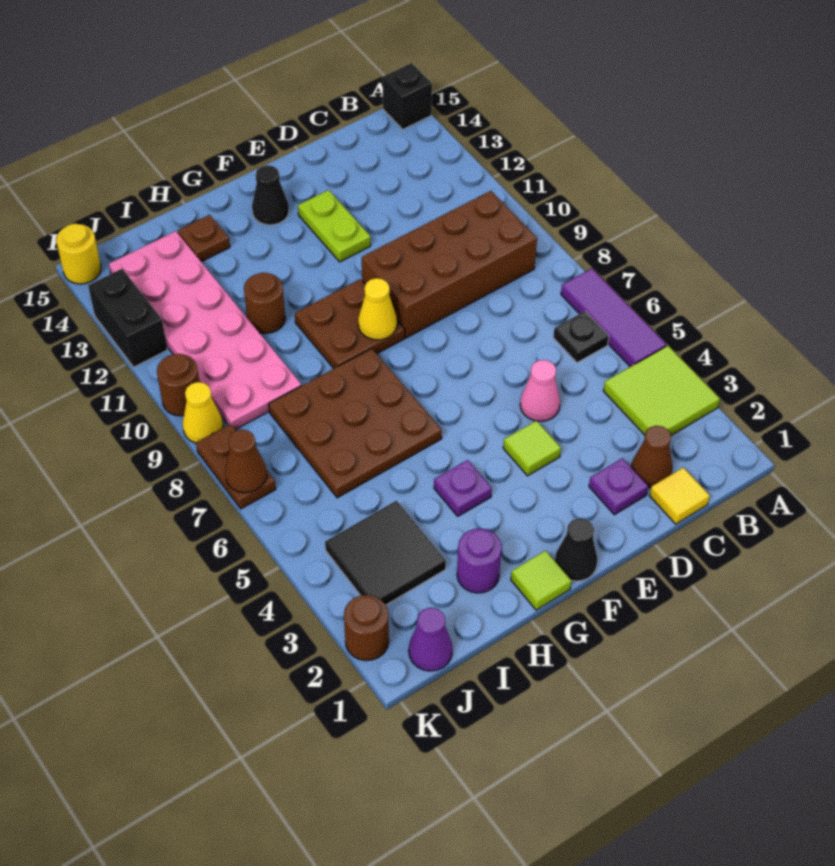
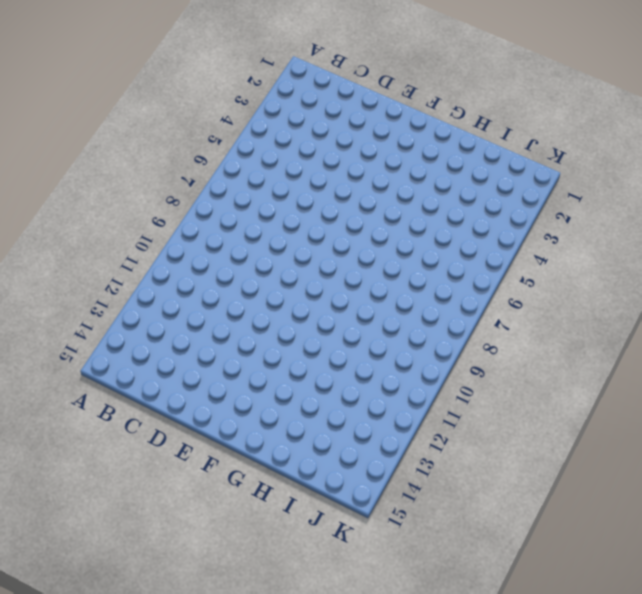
none -> lime tile A3:B4 level 1
none -> purple tile A5:A7 level 1
none -> black brick A15 level 1
none -> black plate B6 level 1

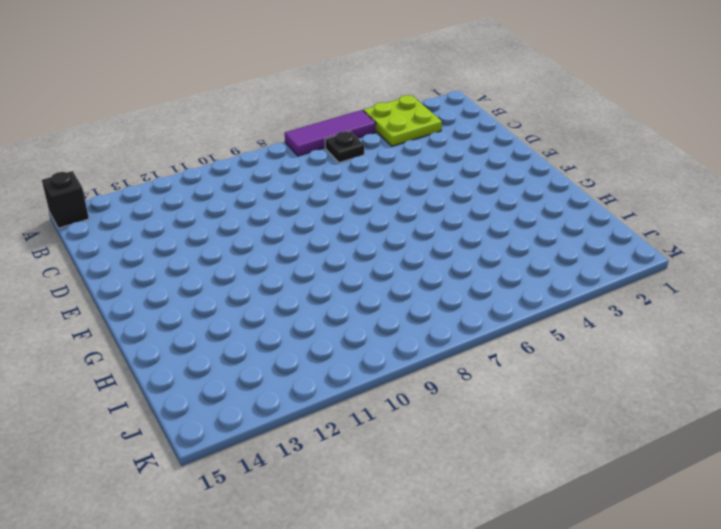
lime plate A3:B4 level 1 -> lime tile A3:B4 level 1
none -> brown brick B9:E10 level 1
none -> yellow tile C1 level 1
none -> brown cone C2 level 1
none -> purple plate D2 level 1

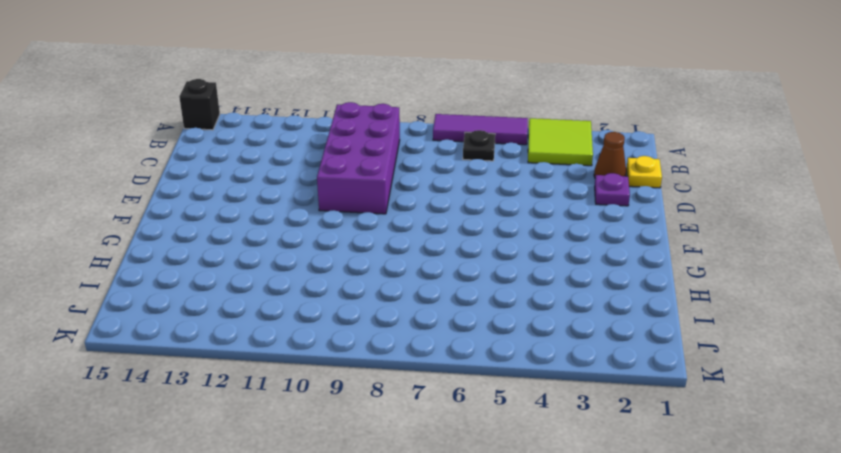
purple brick B9:E10 level 1 -> brown brick B9:E10 level 1
yellow plate C1 level 1 -> yellow tile C1 level 1
none -> pink cone D5 level 1
none -> lime tile E4 level 1
none -> lime plate E12:E13 level 1
none -> black cone F1 level 1

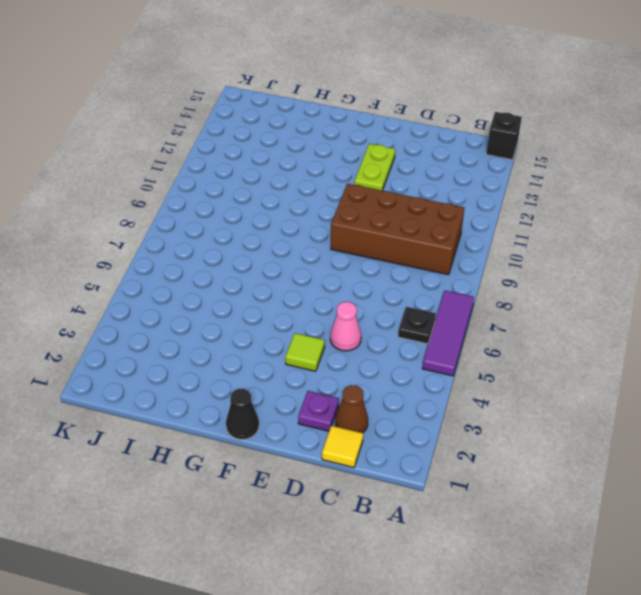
none -> lime tile A3:B4 level 1
none -> brown plate F9:G10 level 1
none -> black cone F14 level 1
none -> lime tile G1 level 1

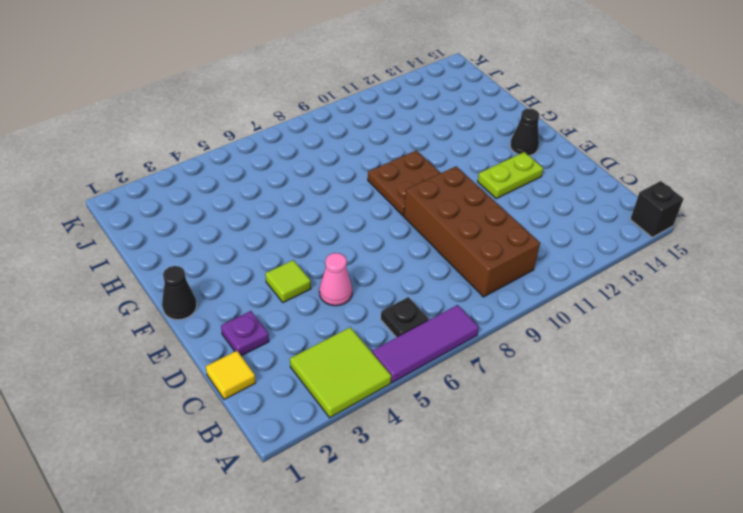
none -> brown cone C2 level 1
none -> lime tile G1 level 1
none -> purple plate G4 level 1
none -> brown plate G6:I8 level 1

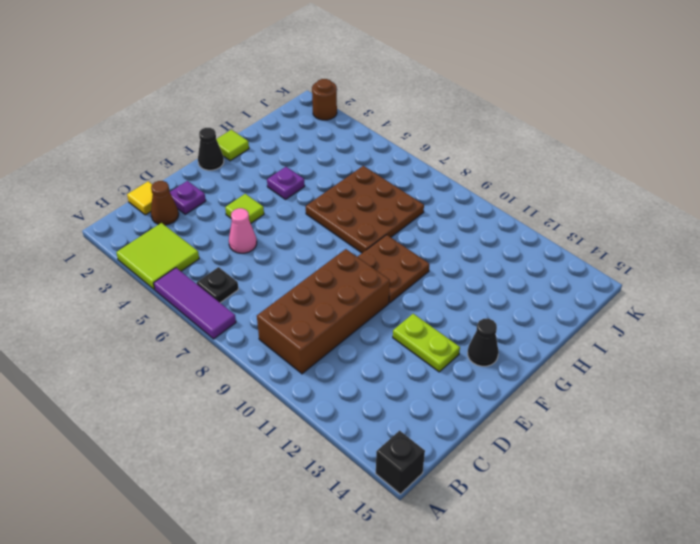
none -> purple round brick H2 level 1
none -> brown round brick H11 level 1
none -> brown plate H14 level 1
none -> black tile I3:J4 level 1

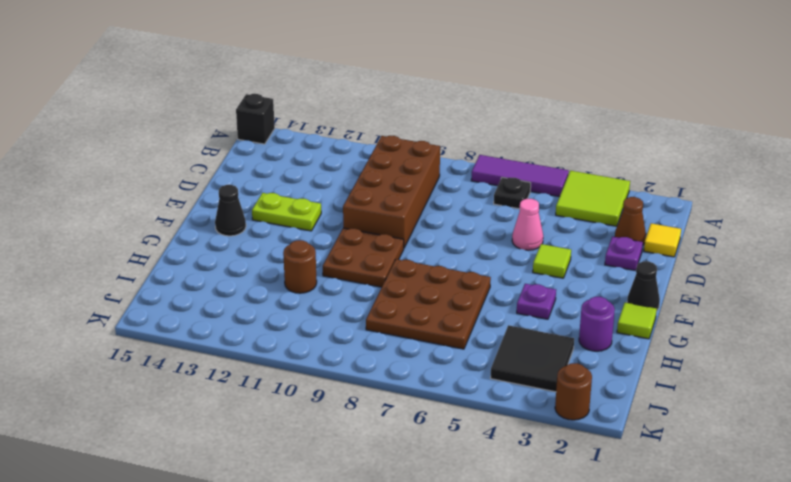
none -> brown plate H14 level 1
none -> pink plate I9:J14 level 1
none -> purple cone J1 level 1
none -> brown plate K7:K8 level 1

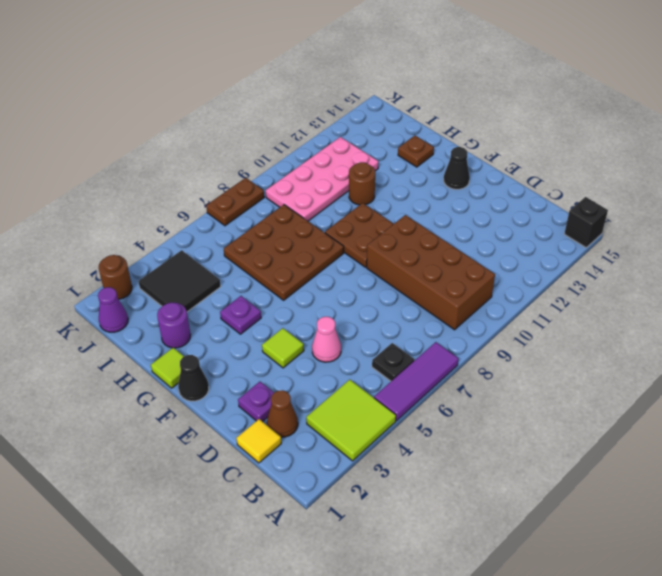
pink plate I9:J12 level 1 -> pink plate I9:J14 level 1
none -> lime plate E12:E13 level 1
none -> yellow cone K9 level 1
none -> brown round brick K10 level 1
none -> black brick K12:K13 level 1

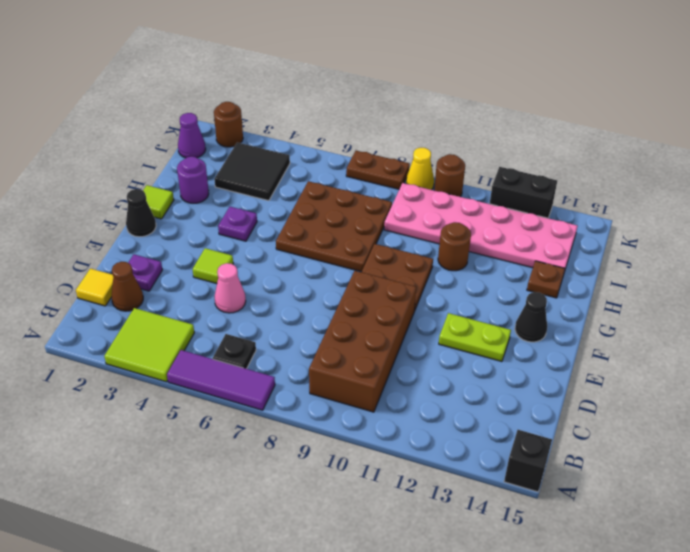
none -> yellow round brick K15 level 1
none -> yellow cone F9 level 2
none -> brown cone K7 level 2

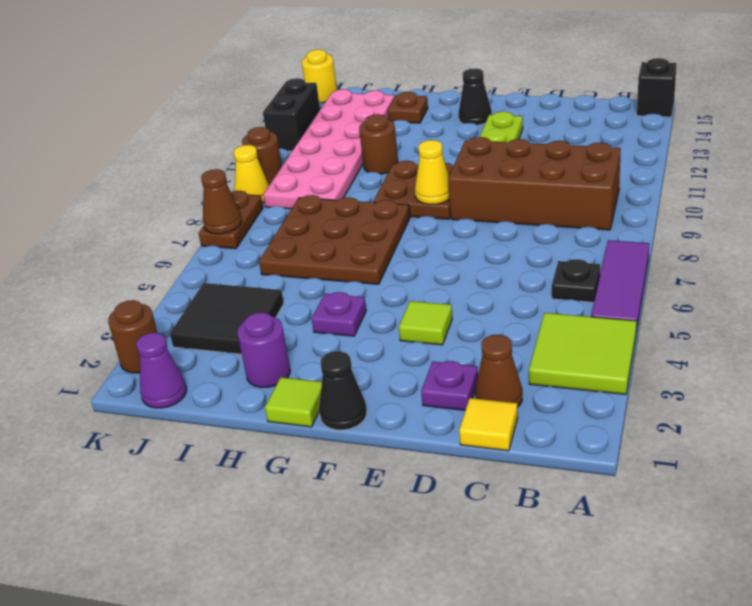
none -> pink cone D5 level 1

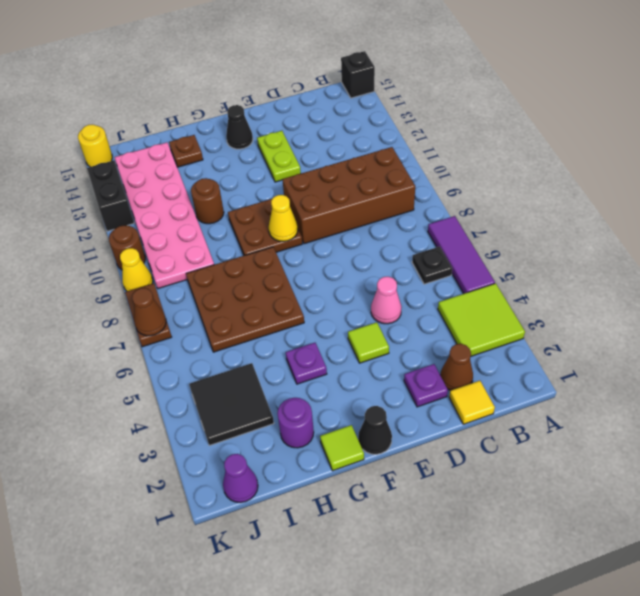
none -> brown round brick K2 level 1

